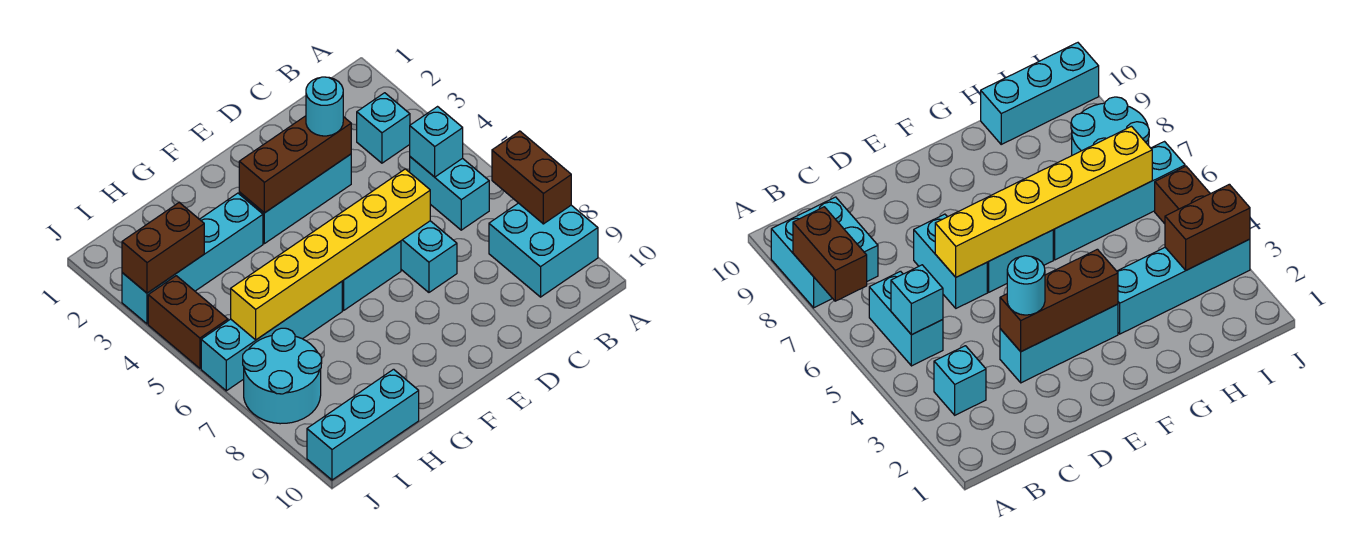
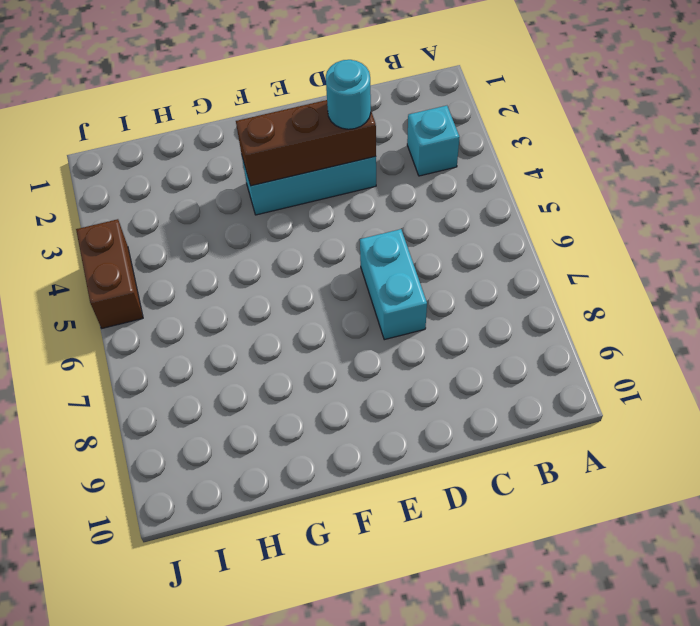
none -> cyan brick A8:B9 level 1
none -> cyan brick B5:B6 level 1
none -> cyan brick E6:F6 level 1

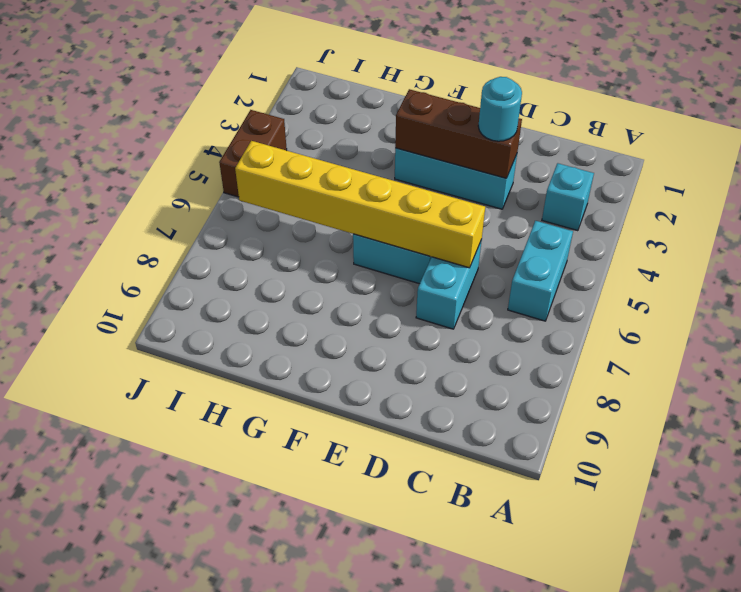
none -> cyan brick A8:B9 level 1
none -> cyan brick G3:J3 level 1
none -> cyan brick G6:J6 level 1

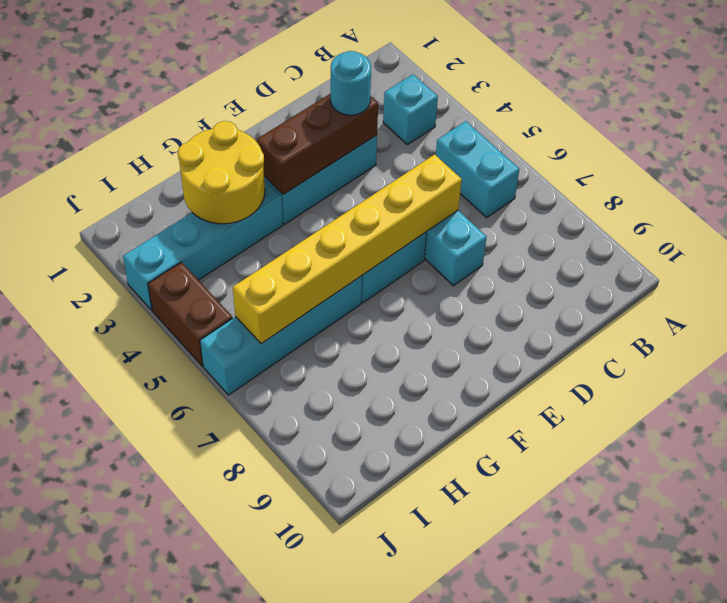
yellow round brick G2:H3 level 2 -> none
none -> cyan brick A8:B9 level 1
none -> cyan brick H10:J10 level 1
none -> cyan round brick I7:J8 level 1

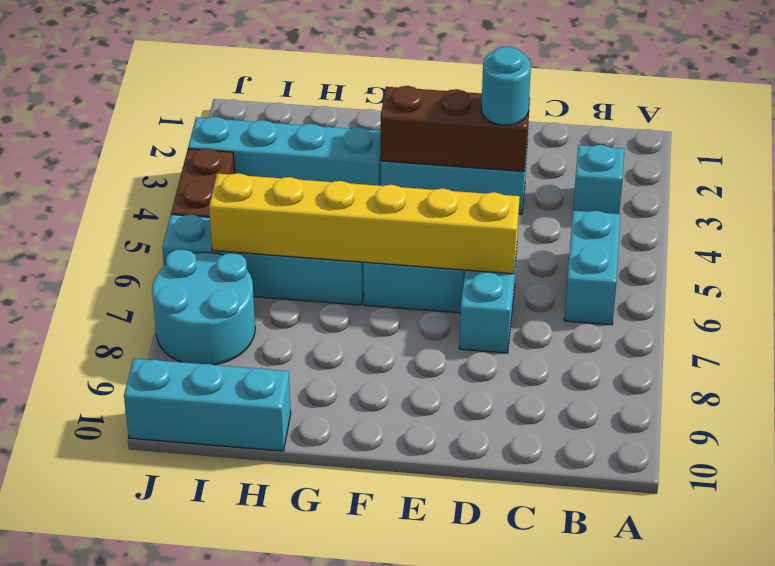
none -> cyan brick A8:B9 level 1
none -> brown brick A7:A8 level 2
none -> cyan brick B5 level 2

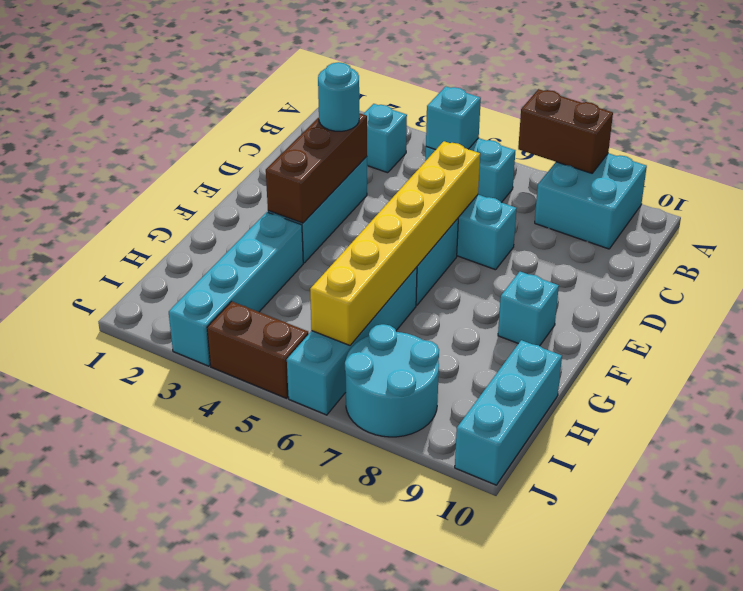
cyan brick F9 level 1 -> none
none -> brown brick I3:J3 level 2

